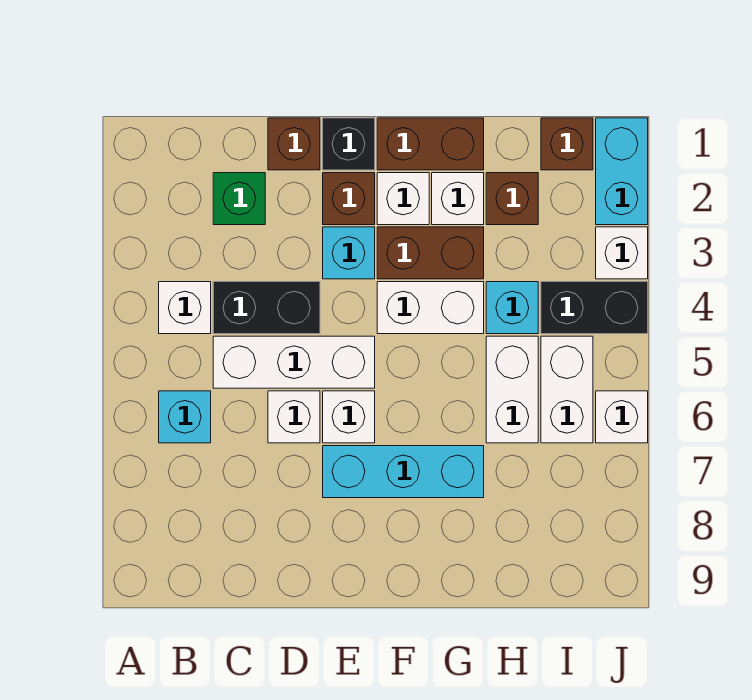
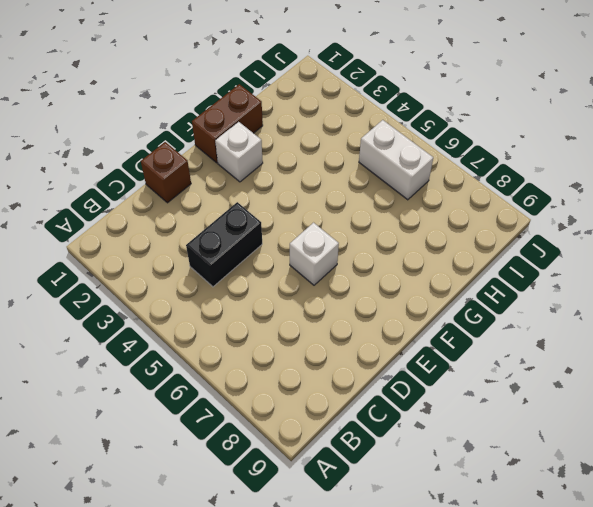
none -> white brick B4 level 1
none -> cyan brick B6 level 1
none -> green brick C2 level 1

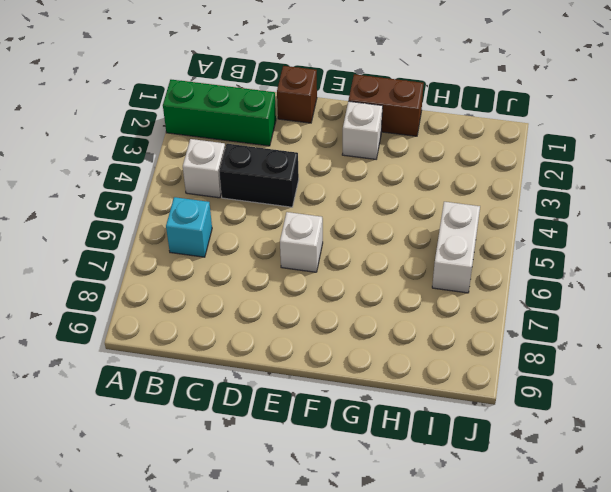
green brick A2:C2 level 1 -> green brick C2 level 1
none -> white brick C5:E5 level 1
none -> white brick D6 level 1
none -> black brick E1 level 1

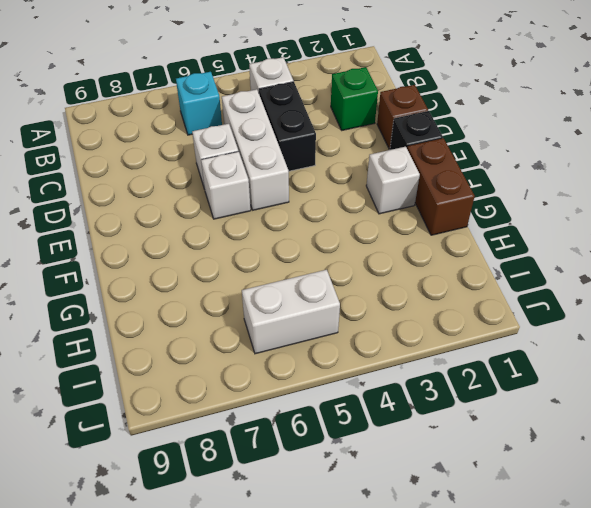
none -> brown brick E2 level 1
none -> cyan brick E3 level 1
none -> cyan brick E7:G7 level 1

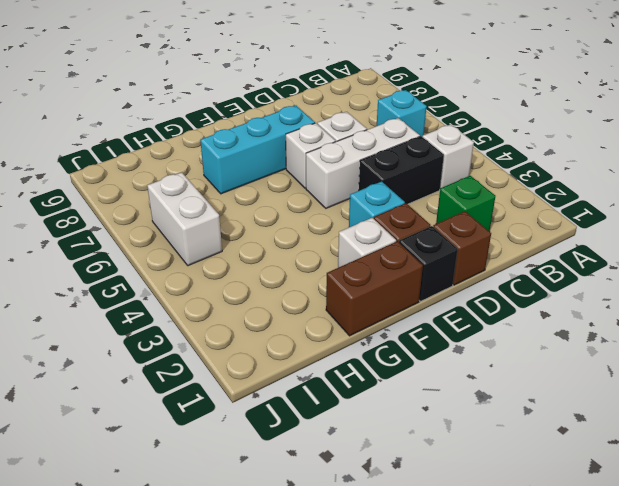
none -> brown brick F3:G3 level 1
none -> white brick F4:G4 level 1
none -> white brick G2 level 1

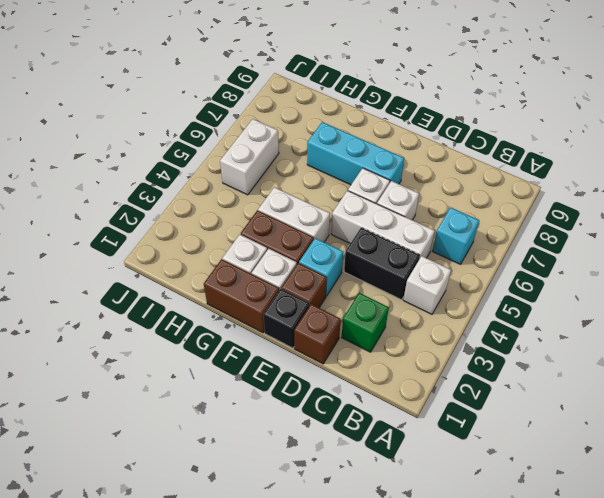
none -> brown brick H2 level 1
none -> cyan brick H4 level 1
none -> white brick H5:H6 level 1

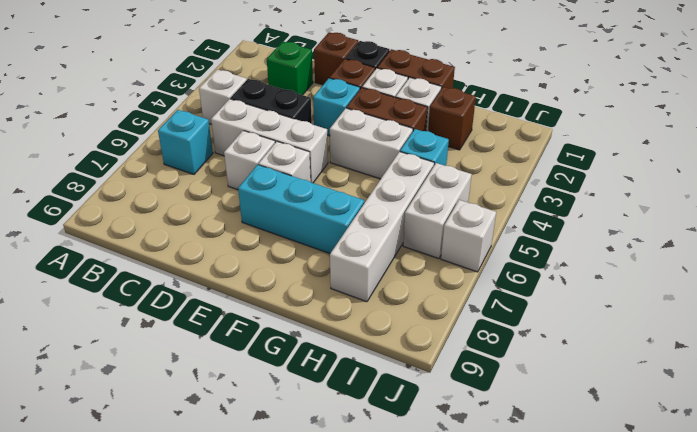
white brick H5:H8 level 1 -> white brick H5:H6 level 1
none -> brown brick I1 level 1
none -> black brick I4:J4 level 1
none -> cyan brick J1:J2 level 1

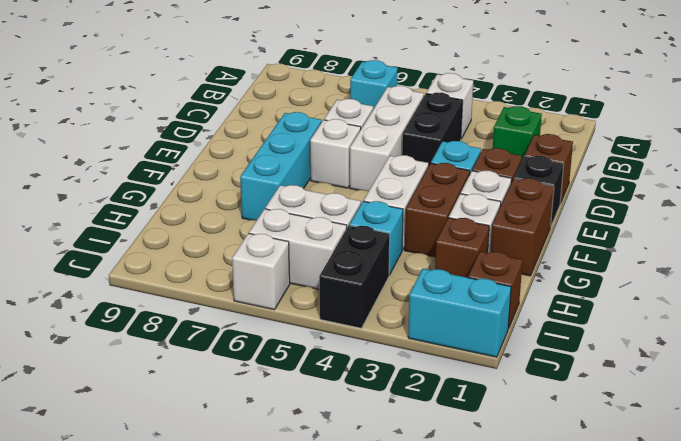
none -> white brick J3 level 1

